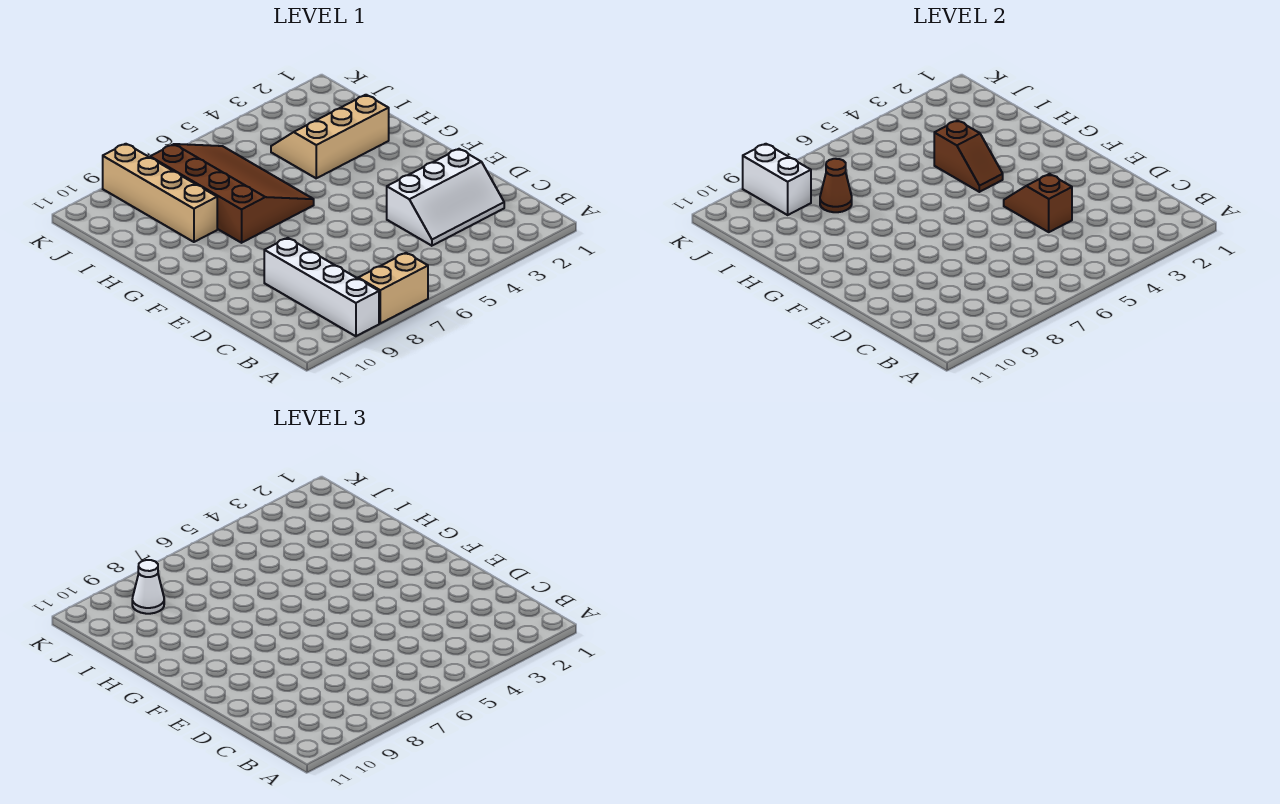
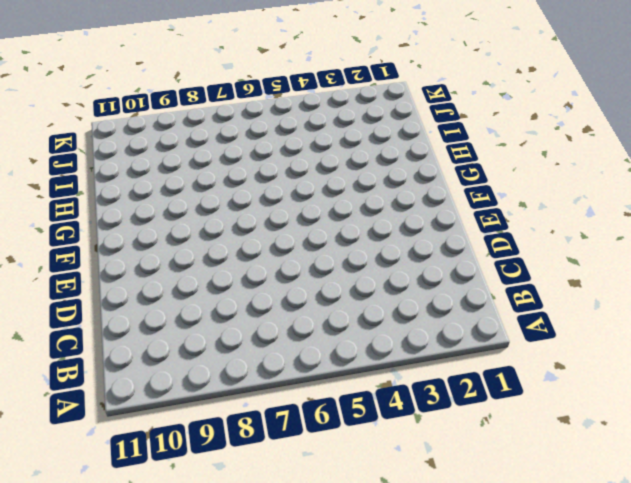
none -> tan brick A7:A8 level 1
none -> white brick A9:D9 level 1

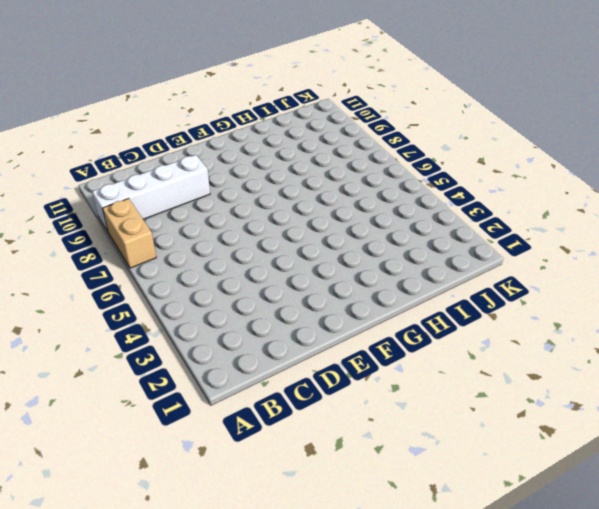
none -> white slope C2:D4 level 1 top D
none -> brown slope G6:J8 level 1 top 8

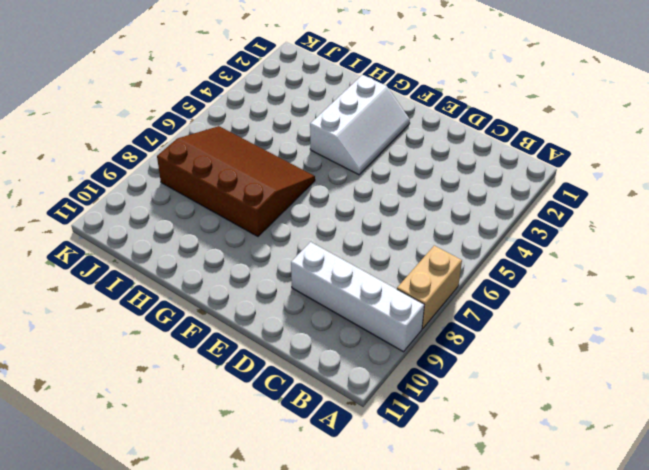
white slope F2:G4 level 1 top G -> white slope C2:D4 level 1 top D
none -> tan slope H2:I4 level 1 top H
none -> tan brick H9:K9 level 1

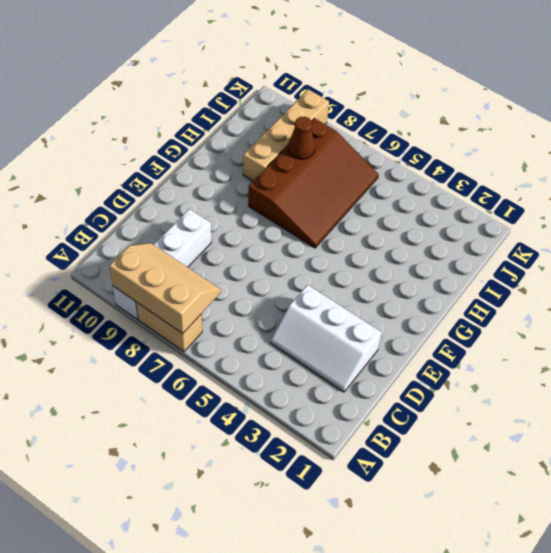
tan slope A7:B9 level 2 top A -> tan slope H2:I4 level 1 top H
none -> brown slope D4:E4 level 2 top D
none -> brown slope G4:H4 level 2 top H

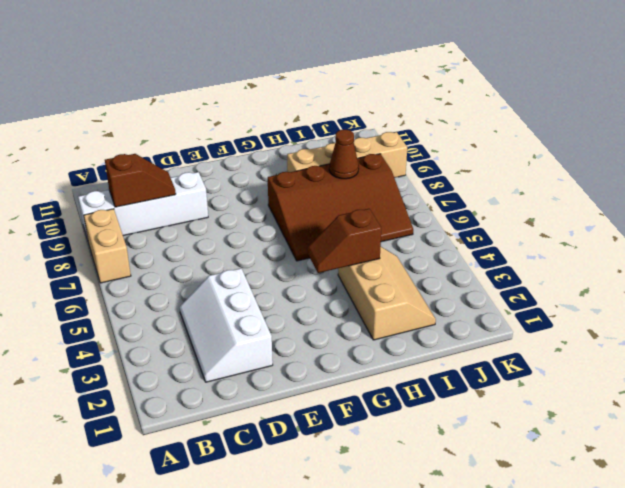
brown slope B9:C9 level 2 top B -> brown slope D4:E4 level 2 top D
none -> white brick J9:K9 level 2
none -> white cone J9 level 3

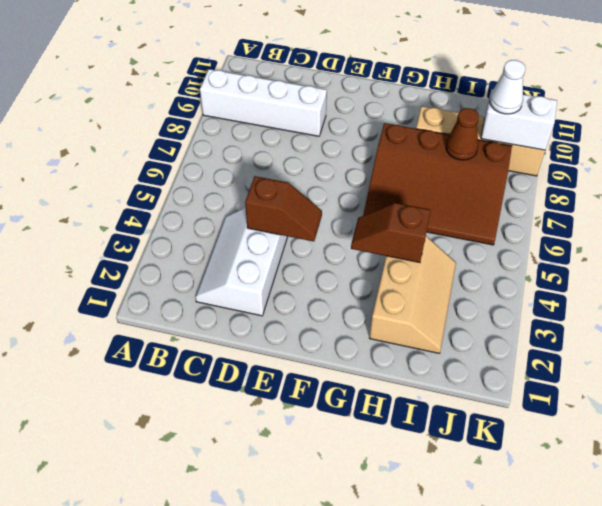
none -> tan brick A7:A8 level 1

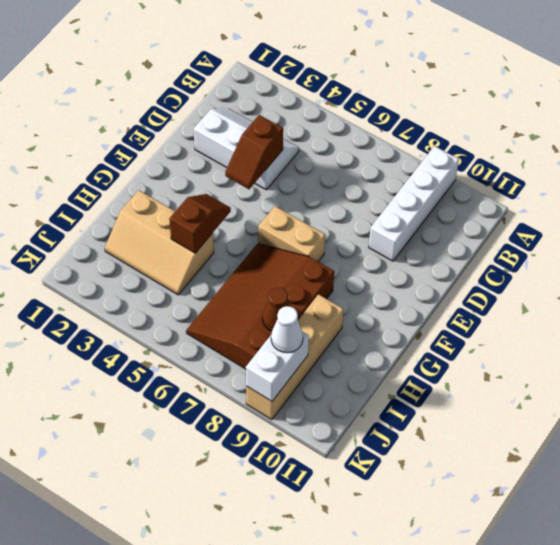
tan brick F6:F7 level 1 -> tan brick A7:A8 level 1

